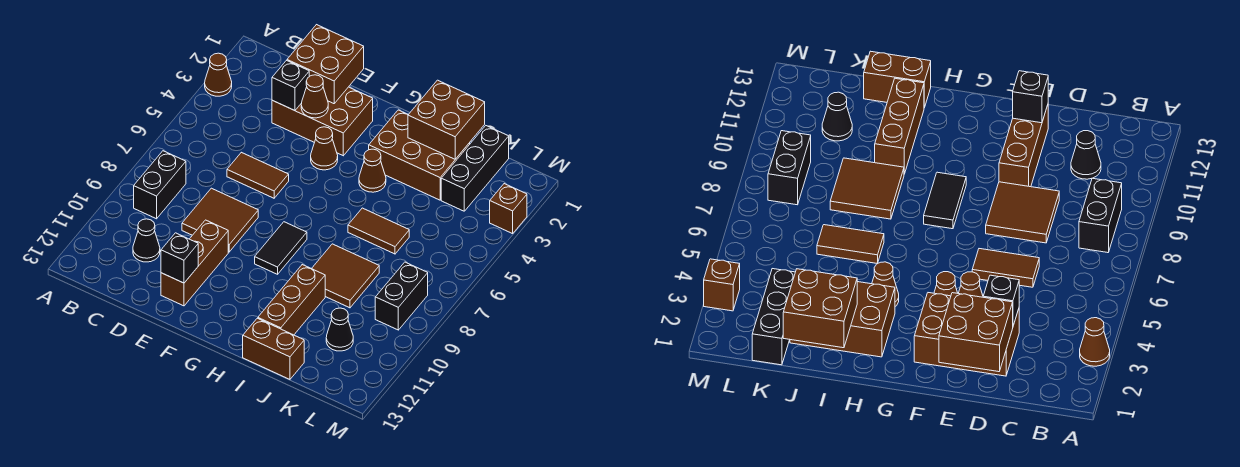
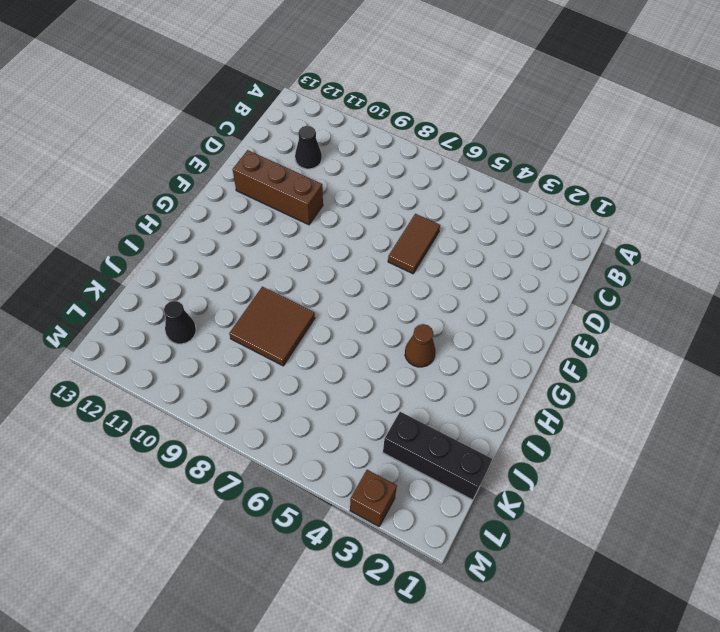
none -> brown cone A3 level 1
none -> black brick B8:B9 level 1
none -> brown brick D2:F3 level 1

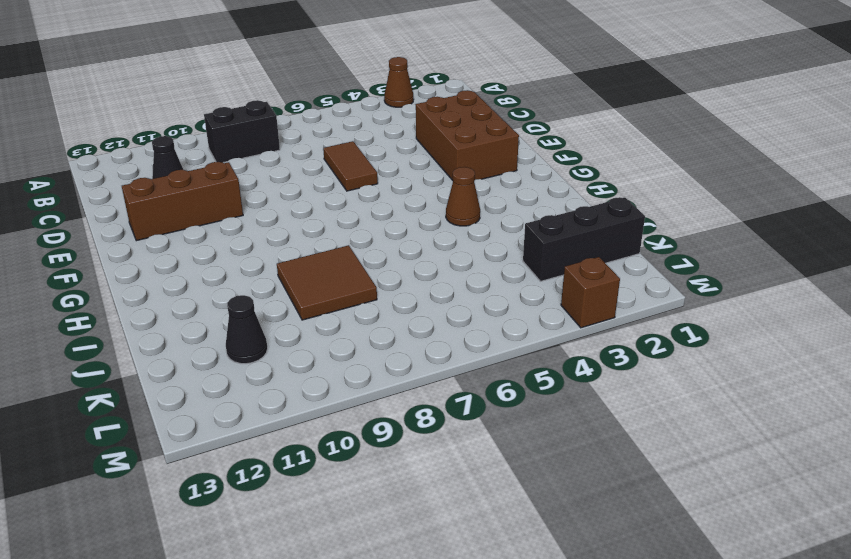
none -> brown tile D8:E9 level 1
none -> brown cone F4 level 1
none -> black tile G8:G9 level 1

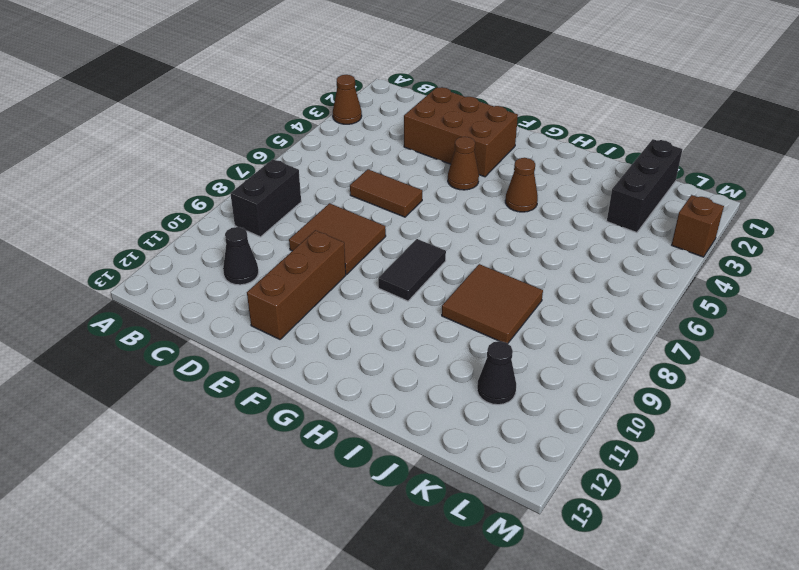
none -> brown brick H2:J3 level 1
none -> brown tile I6:J6 level 1
none -> brown brick I10:I12 level 1

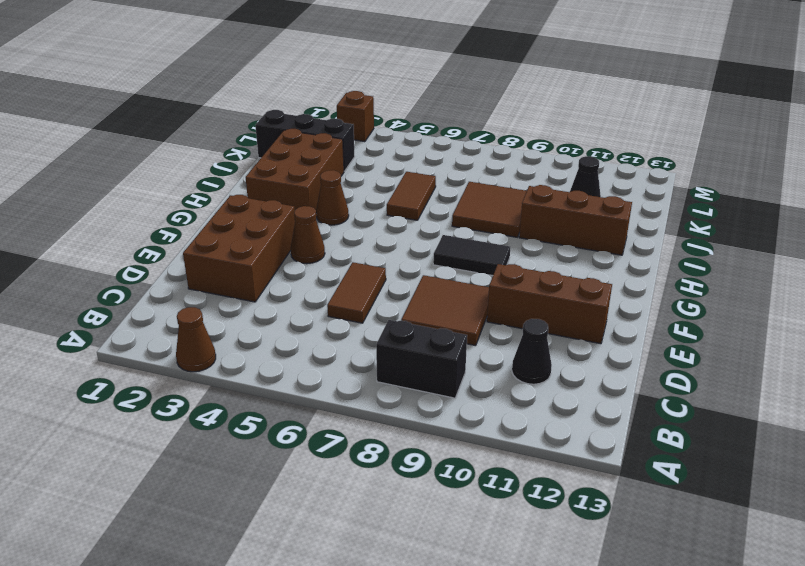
none -> brown brick I13:J13 level 1
none -> black brick L8:L9 level 1
none -> brown brick D1:E2 level 2

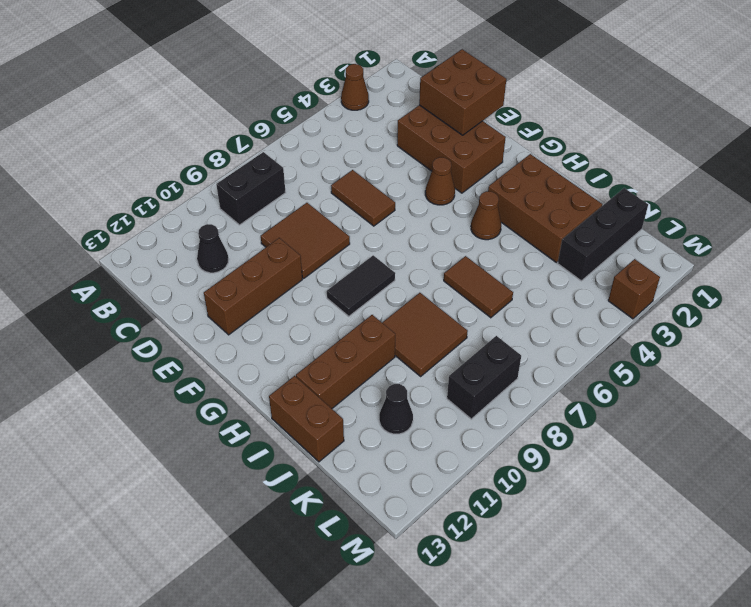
none -> black brick D3 level 2
none -> brown cone E3 level 2
none -> black brick E12 level 2

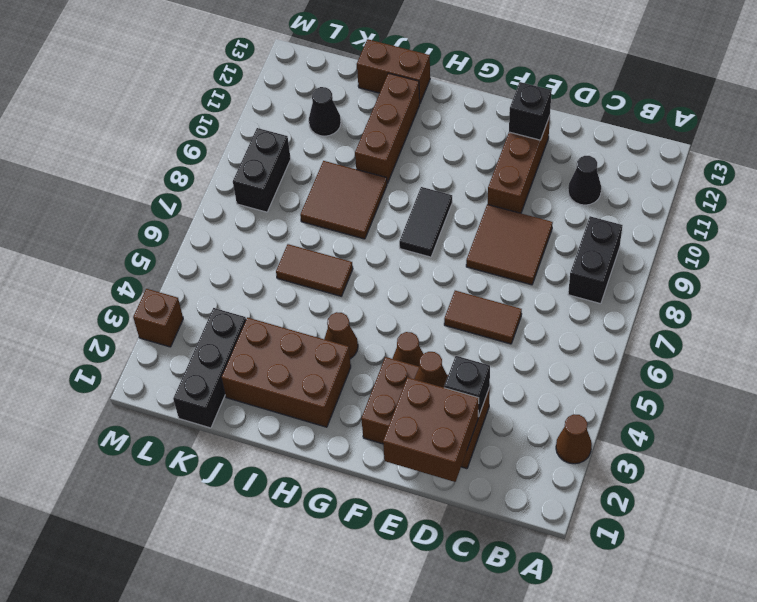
none -> brown brick I1:J2 level 2

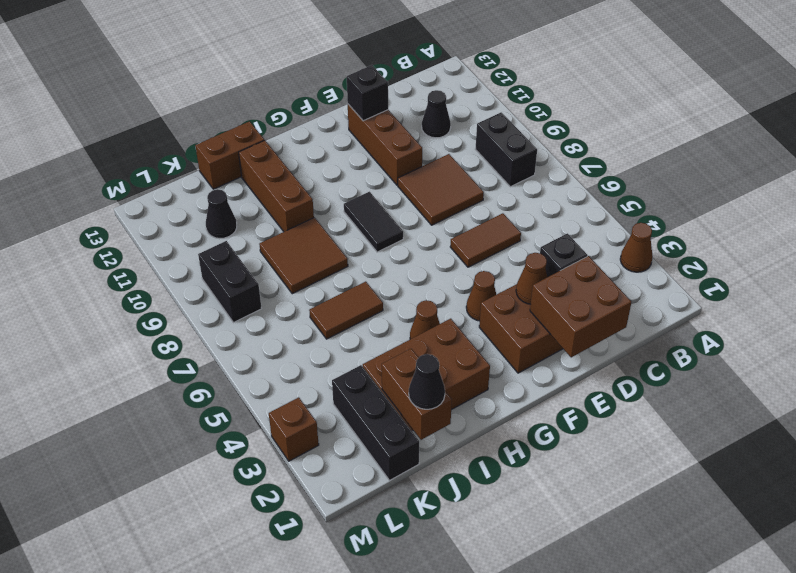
brown brick J1:J2 level 2 -> brown brick I1:J2 level 2
black cone J1 level 3 -> none

